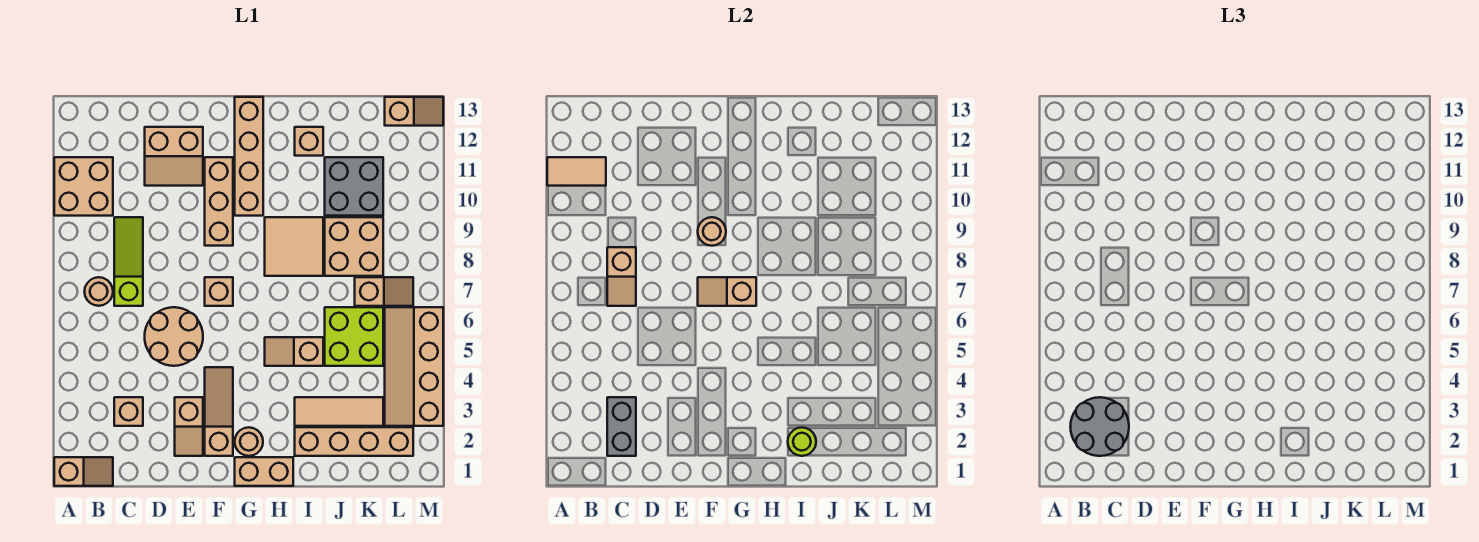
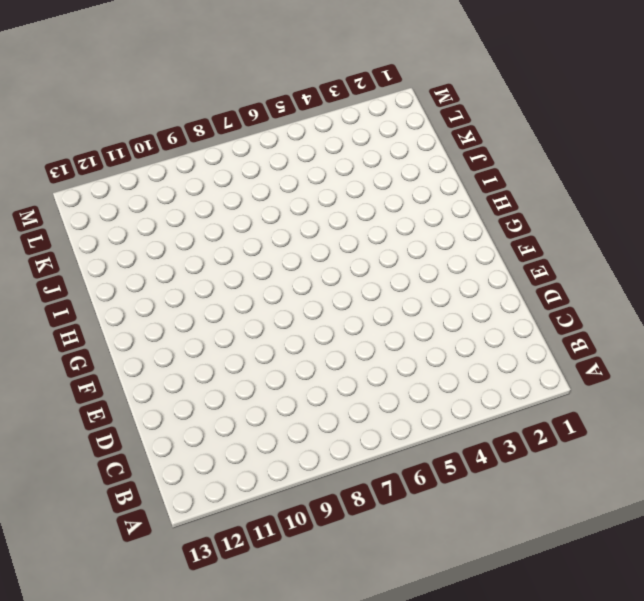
none -> tan slope A1:B1 level 1 top A
none -> tan brick A10:B11 level 1
none -> tan round brick B7 level 1
none -> tan brick C3 level 1

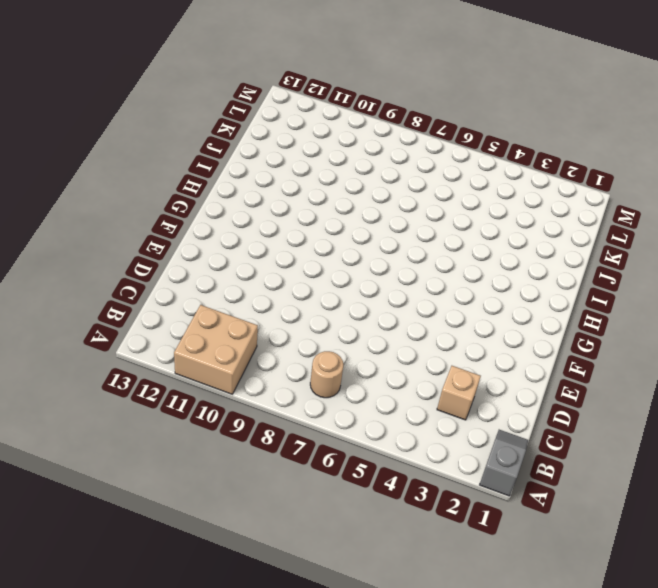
grey slope A1:B1 level 1 top A -> tan slope A1:B1 level 1 top A
none -> lime slope C7:C9 level 1 top 7
none -> tan round brick D5:E6 level 1
none -> tan slope D11:E12 level 1 top 12
none -> tan slope E2:E3 level 1 top 3

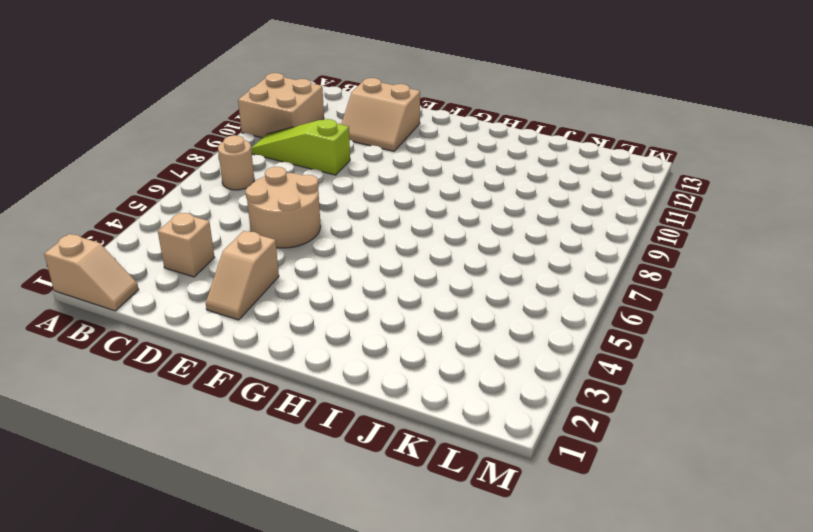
lime slope B9:D9 level 1 top D -> lime slope C7:C9 level 1 top 7
none -> tan slope F2:F4 level 1 top 2
none -> tan brick F7 level 1
none -> tan brick F9:F11 level 1
none -> tan brick G1:H1 level 1

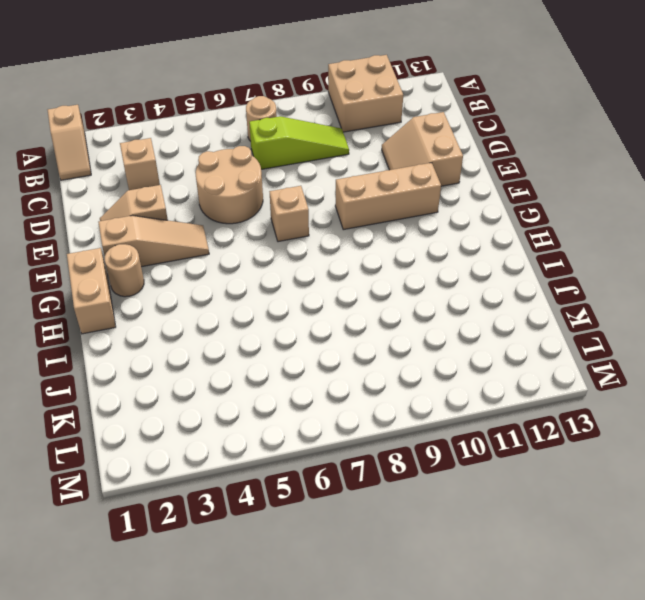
none -> tan brick G10:G13 level 1
none -> tan slope H5:I5 level 1 top I
none -> tan tile H8:I9 level 1
none -> tan brick I2:L2 level 1

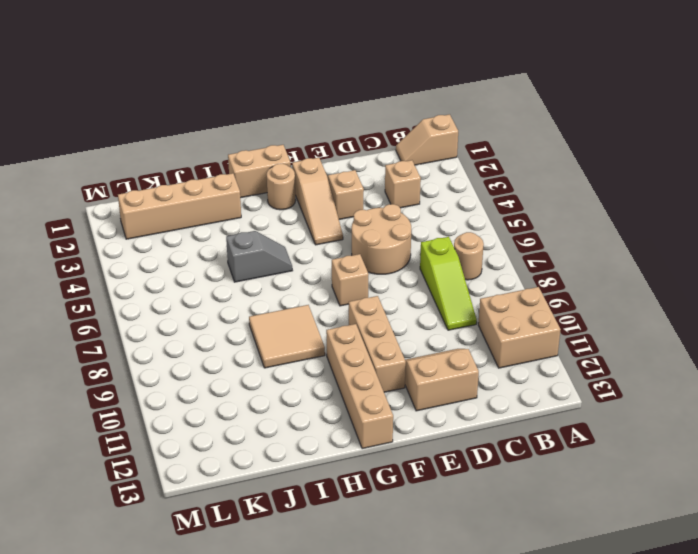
grey slope H5:I5 level 1 top I -> tan slope H5:I5 level 1 top I
none -> tan tile I3:K3 level 1
none -> tan brick I12 level 1
none -> lime brick J5:K6 level 1
none -> tan brick J8:K9 level 1

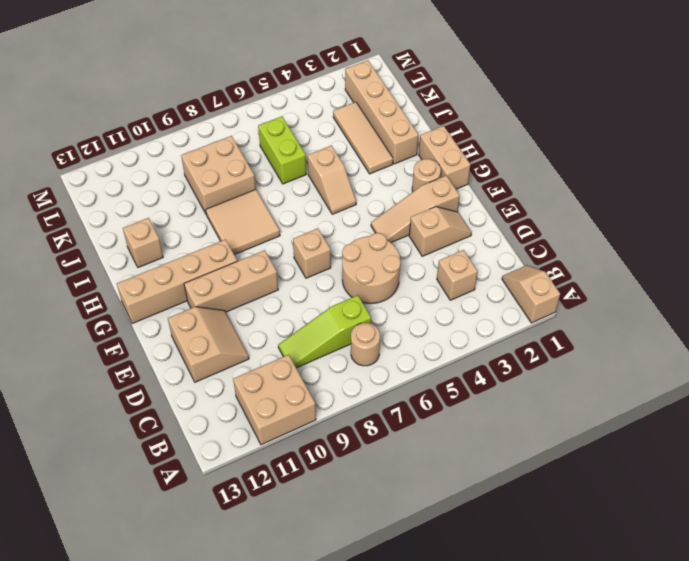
lime brick J6:K6 level 1 -> lime brick J5:K6 level 1
none -> grey brick J10:K11 level 1
none -> tan slope K7:L7 level 1 top K
none -> tan slope L3:M6 level 1 top M
none -> tan slope L13:M13 level 1 top L

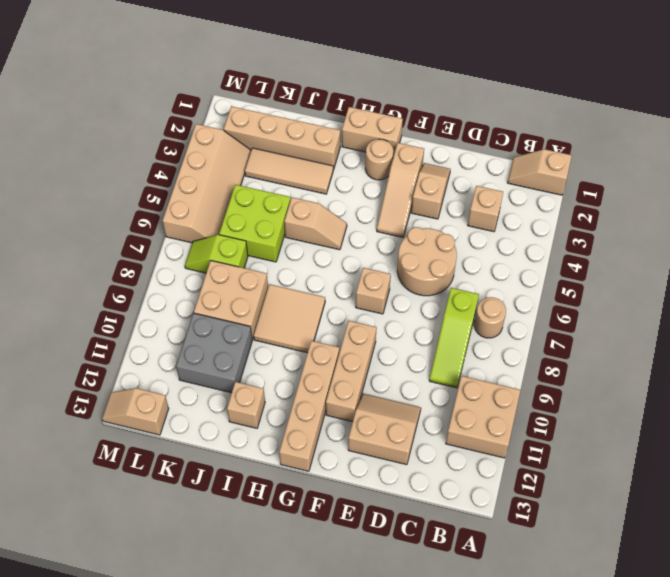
lime slope K7:L7 level 1 top K -> tan slope K7:L7 level 1 top K
none -> tan tile A11:B11 level 2
none -> grey brick C2:C3 level 2
none -> tan slope C7:C8 level 2 top 8
none -> tan slope F7:G7 level 2 top G

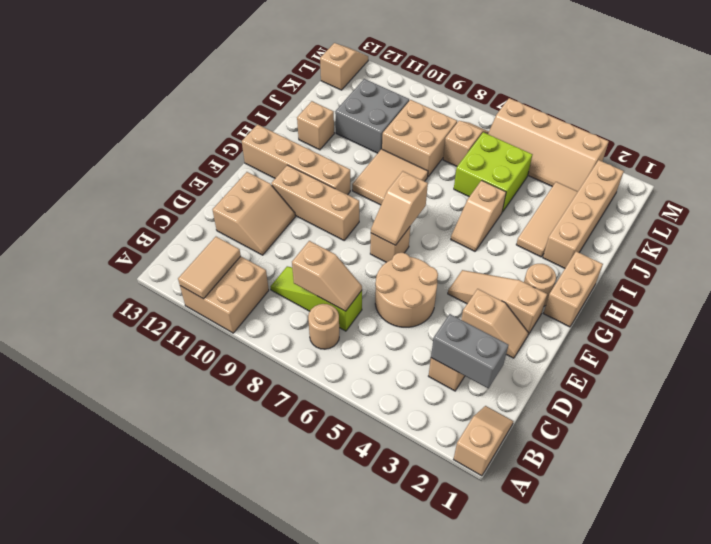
none -> tan round brick F9 level 2
none -> lime round brick I2 level 2
none -> grey round brick B2:C3 level 3

